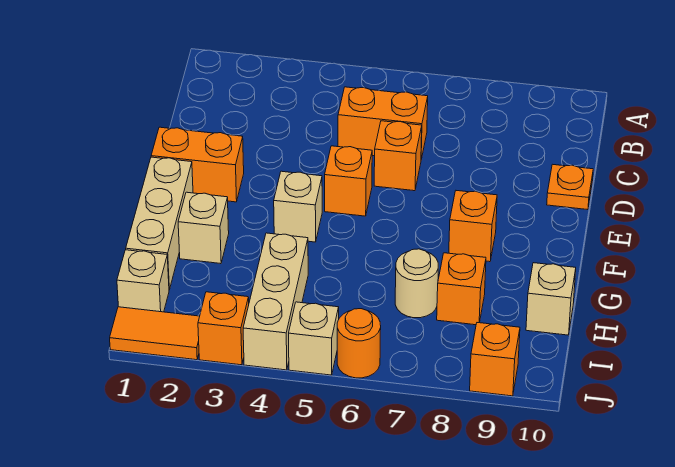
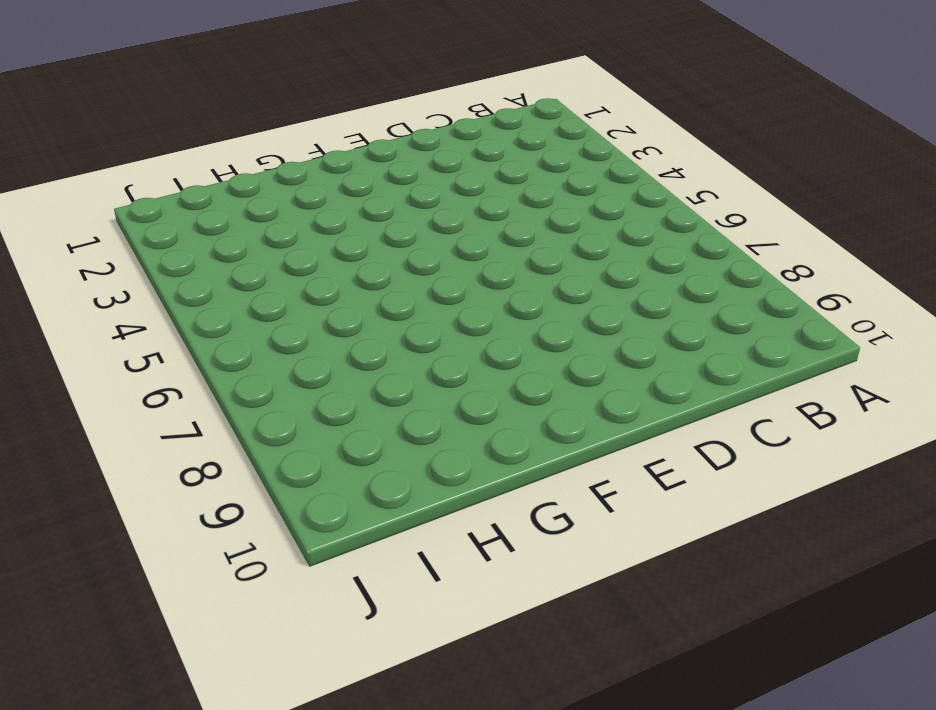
none -> orange brick C5:C6 level 1
none -> orange brick D6 level 1
none -> orange plate D10 level 1

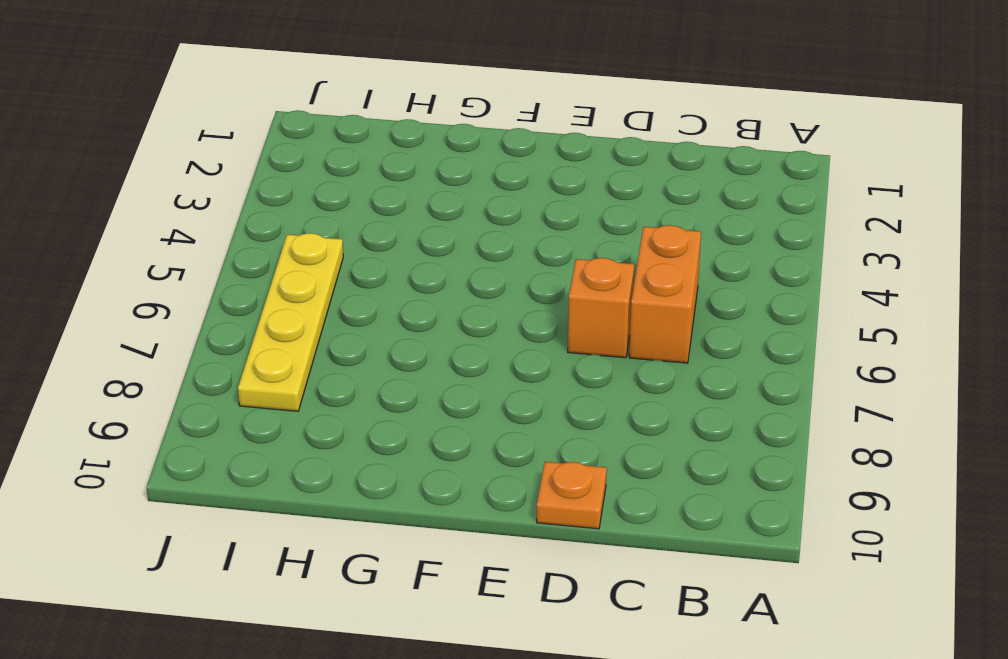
yellow plate I5:I8 level 1 -> none
none -> orange brick E1:E2 level 1
none -> orange brick E5 level 1
none -> tan brick F1:H1 level 1

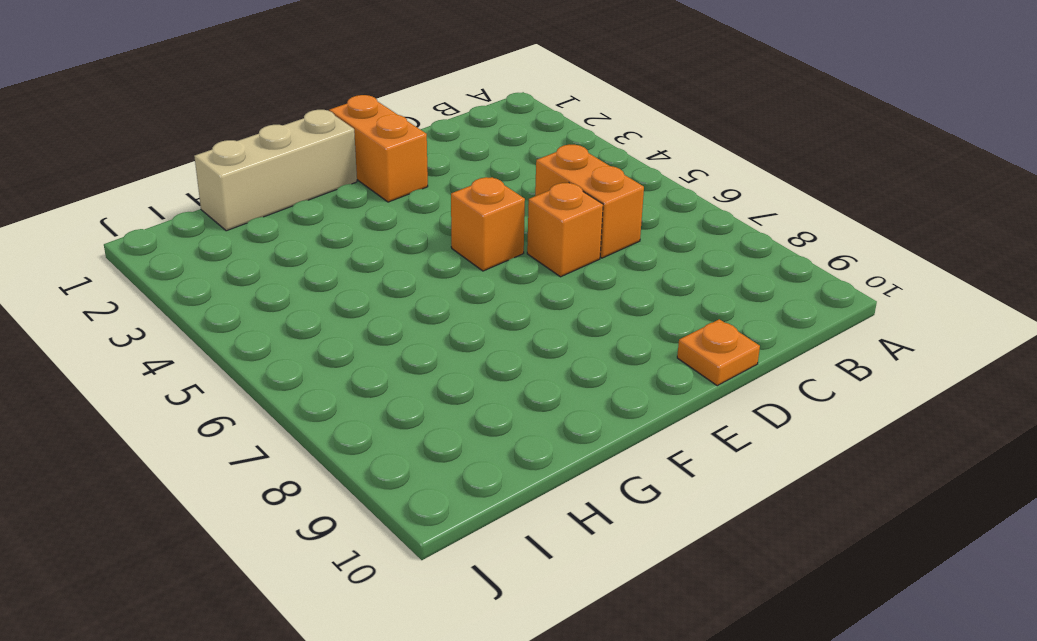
none -> tan brick F4 level 1
none -> orange brick F8 level 1
none -> tan brick G2 level 1

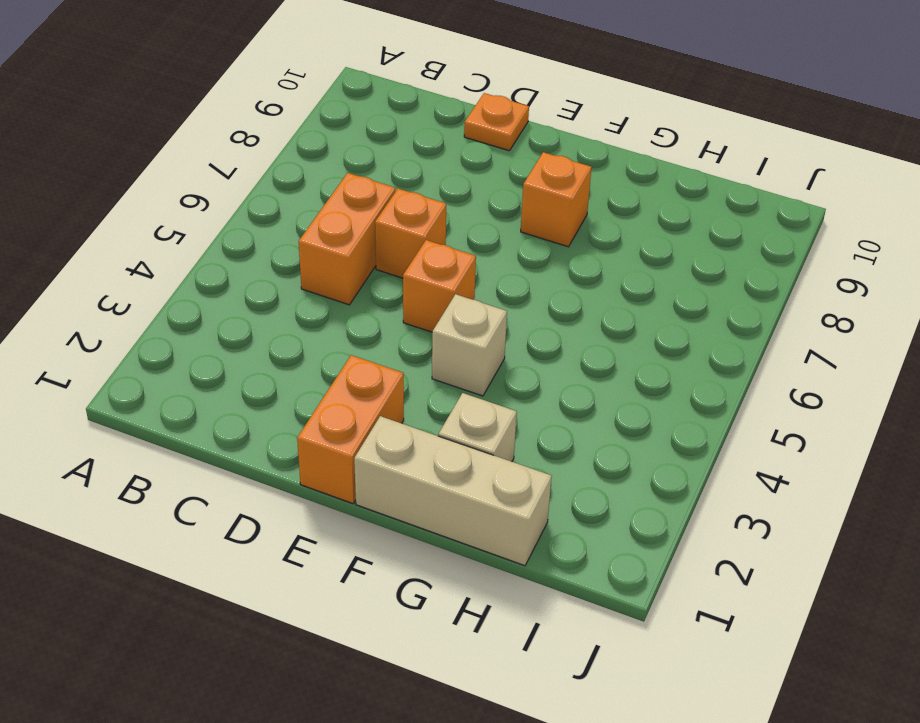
none -> tan brick H4:J4 level 1
none -> tan round brick H7 level 1
none -> orange brick H8 level 1

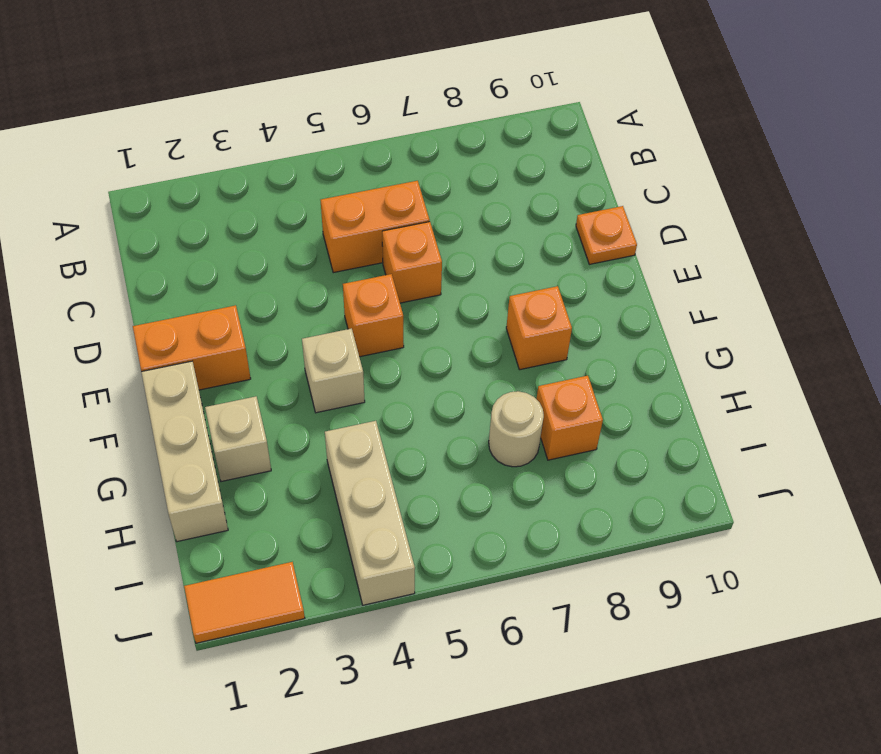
none -> tan brick H10 level 1
none -> tan brick I1 level 1
none -> orange brick J3 level 1

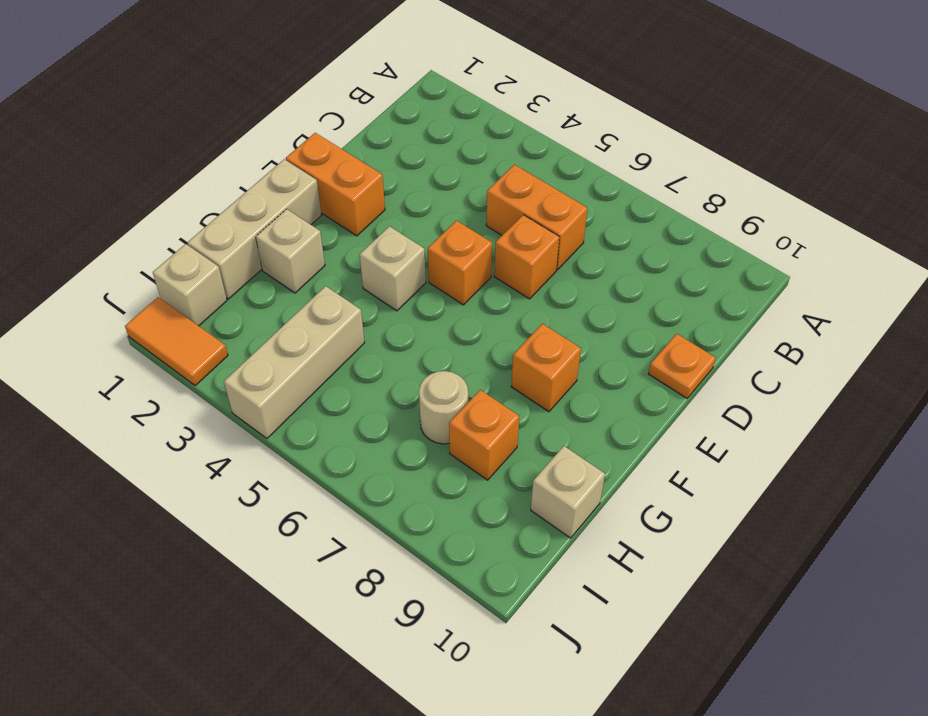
none -> orange brick J3 level 1
none -> tan brick J5 level 1
none -> orange round brick J6 level 1

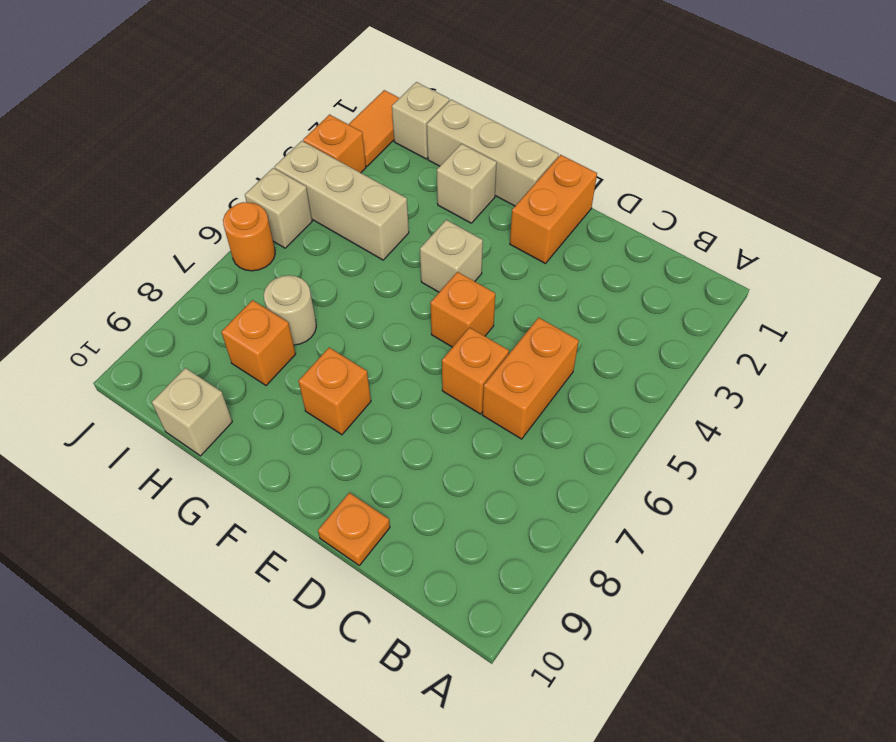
none -> orange brick J9 level 1

